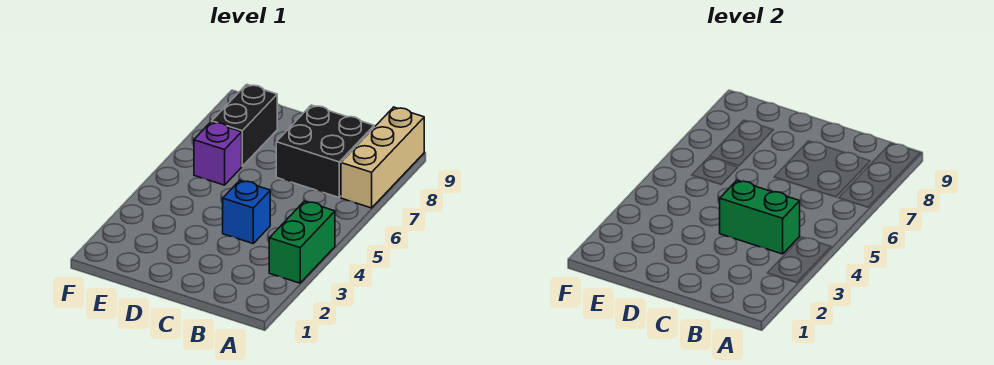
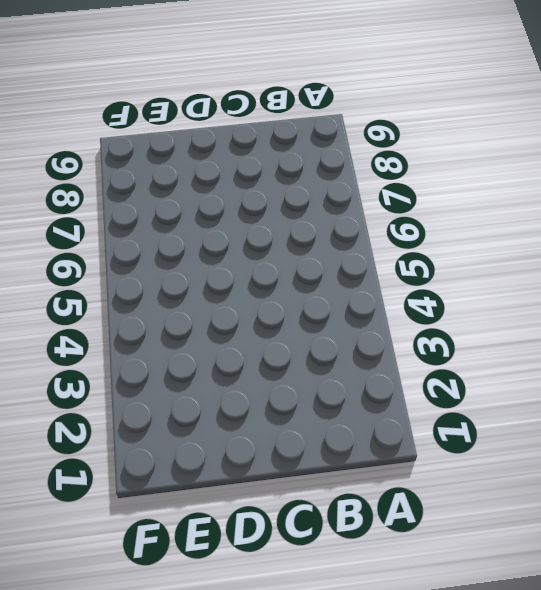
none -> green brick A3:A4 level 1
none -> tan brick A7:A9 level 1

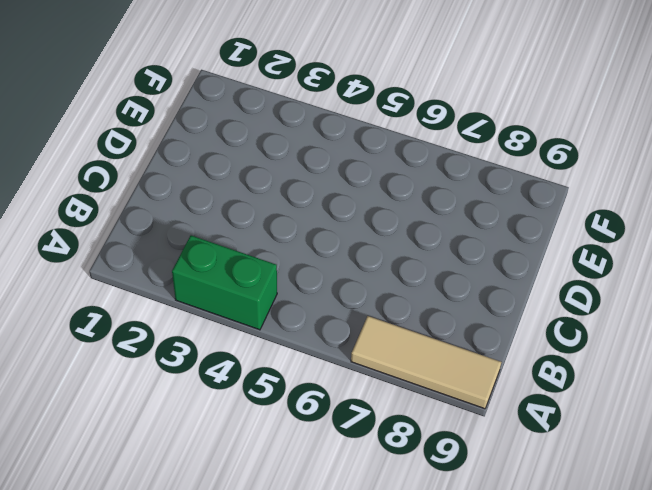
tan tile A7:A9 level 1 -> tan brick A7:A9 level 1
none -> black brick B7:C8 level 1
none -> blue brick C4 level 1

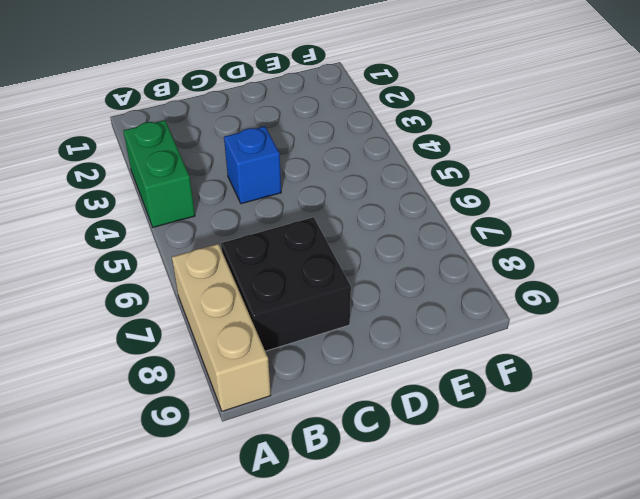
none -> purple brick E6 level 1
none -> black brick E7:E8 level 1

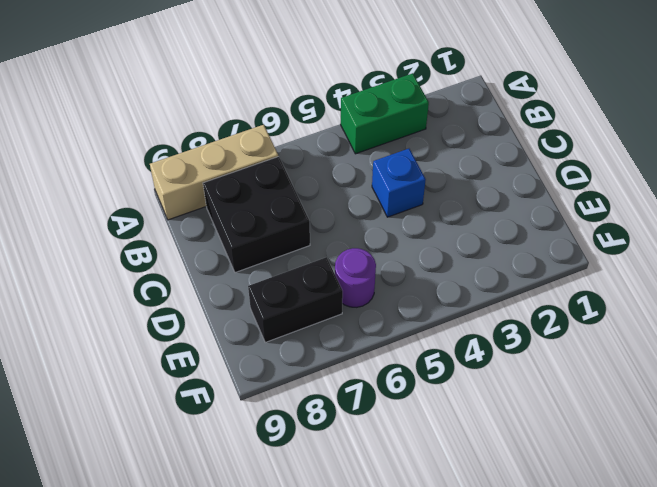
purple round brick E6 level 1 -> purple brick E6 level 1
none -> green brick B4:C4 level 2

